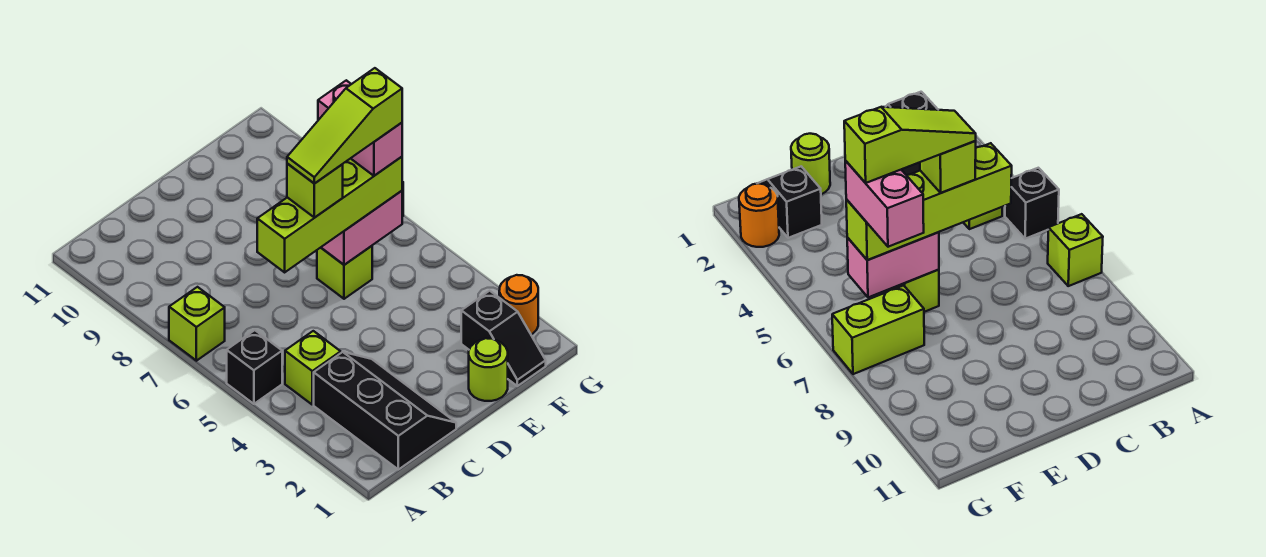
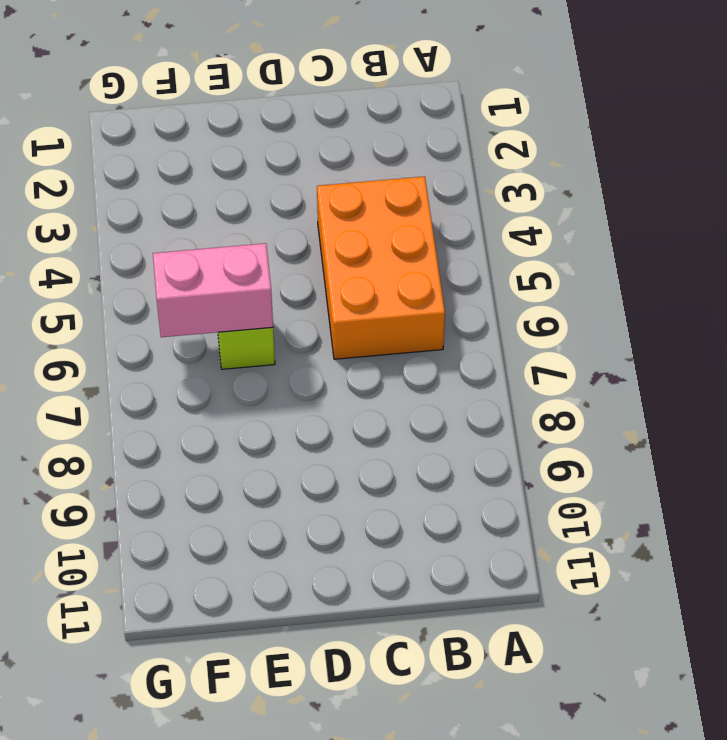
orange brick B4:C6 level 1 -> lime brick B4 level 1
none -> black brick A5 level 1
none -> lime brick A7 level 1
none -> black slope B1:C3 level 1 top B

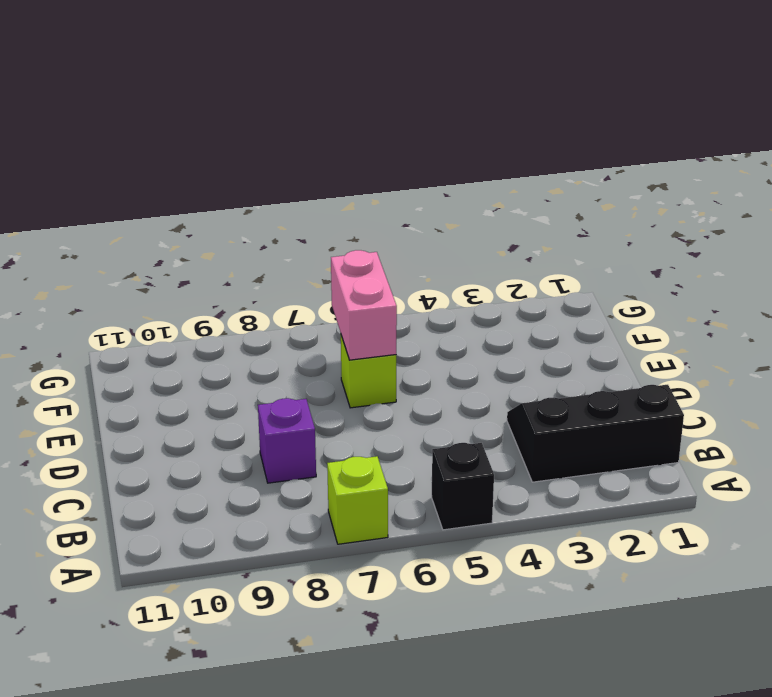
purple brick C8 level 1 -> none
none -> lime brick B4 level 1
none -> lime round brick E1 level 1
none -> black slope F1:F2 level 1 top 2

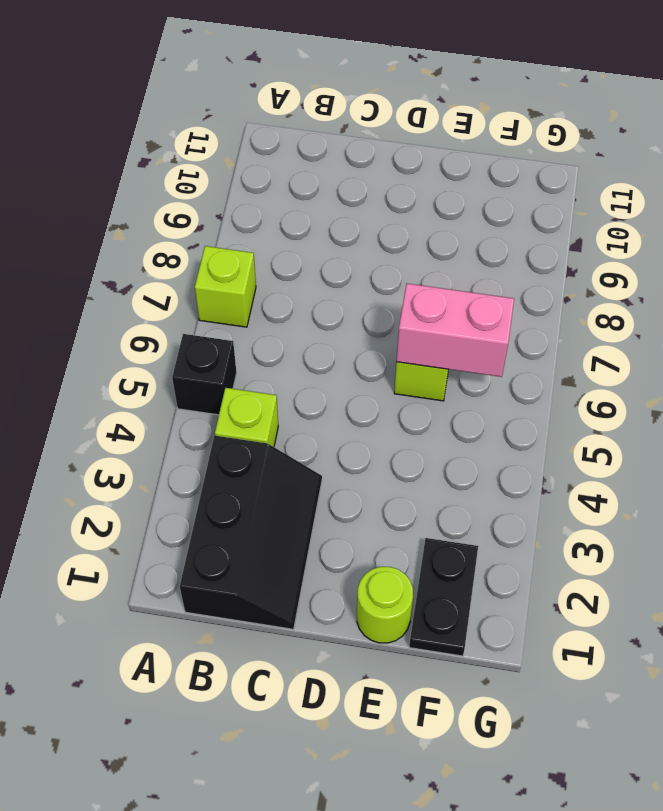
black plate F1:F2 level 1 -> black slope F1:F2 level 1 top 2
none -> lime brick F7:G7 level 1
none -> orange round brick G2 level 1
none -> lime brick C6:F6 level 3

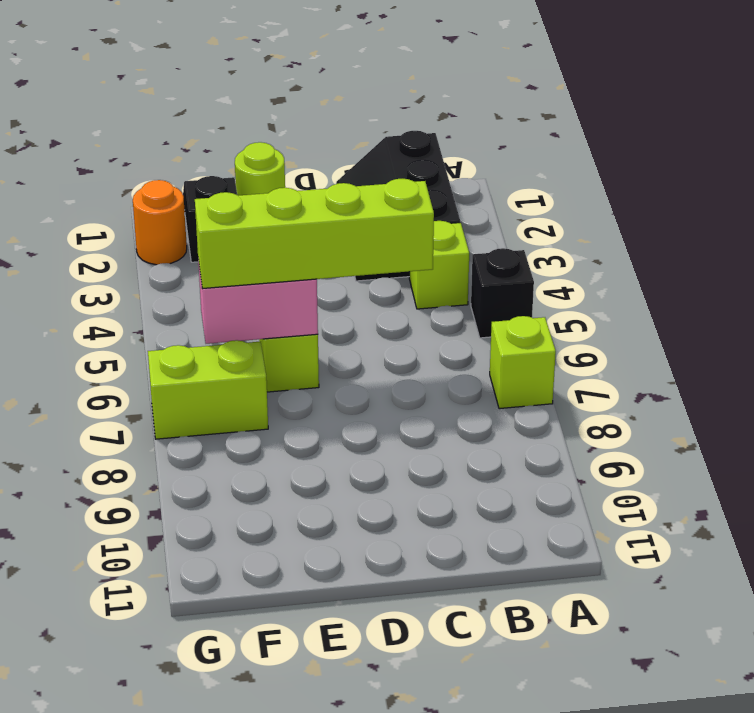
none -> lime brick D6 level 4
none -> pink brick F6:F7 level 4
none -> lime slope D6:F6 level 5 top F

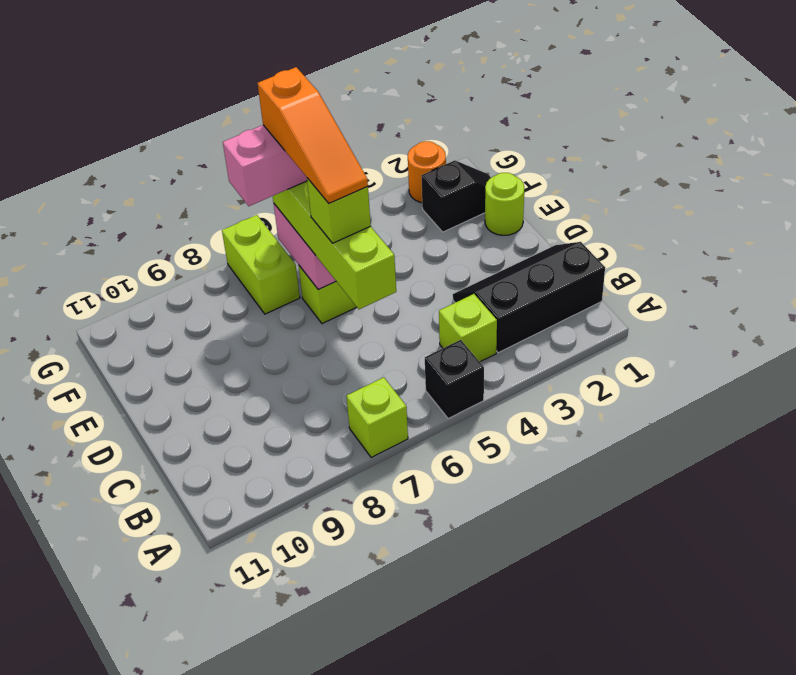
orange slope D6:F6 level 5 top F -> lime slope D6:F6 level 5 top F

